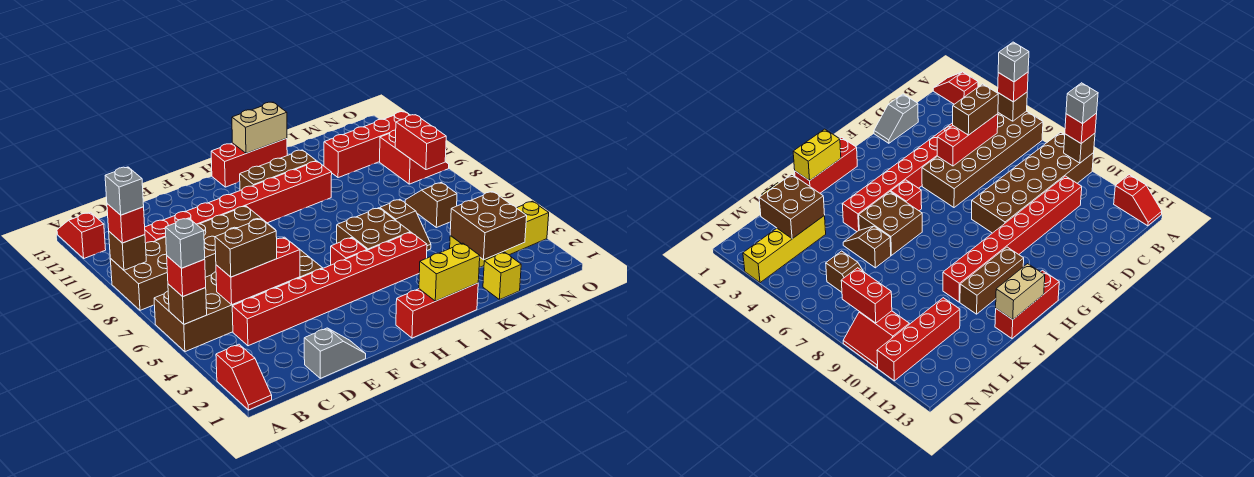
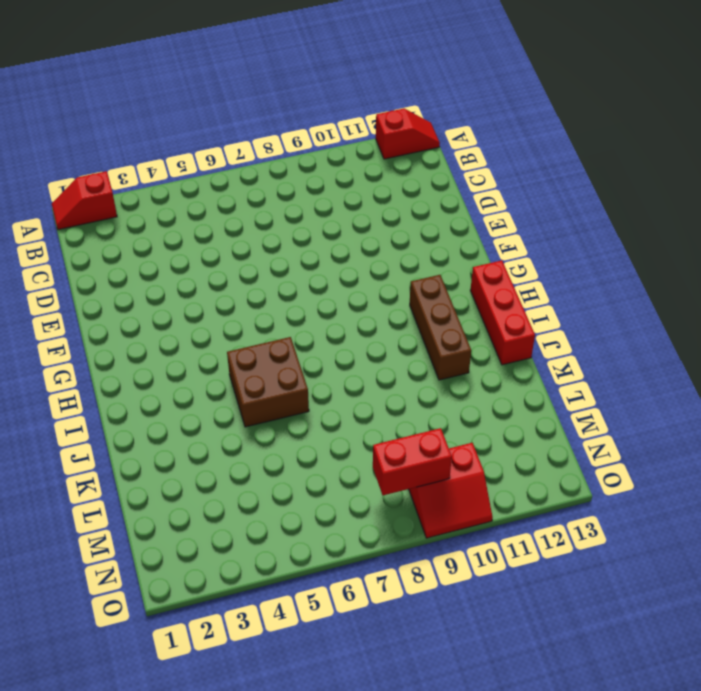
none -> brown brick A5:F6 level 1
none -> brown brick A8:F9 level 1
none -> red brick C4:J4 level 1
none -> red brick C10:J10 level 1

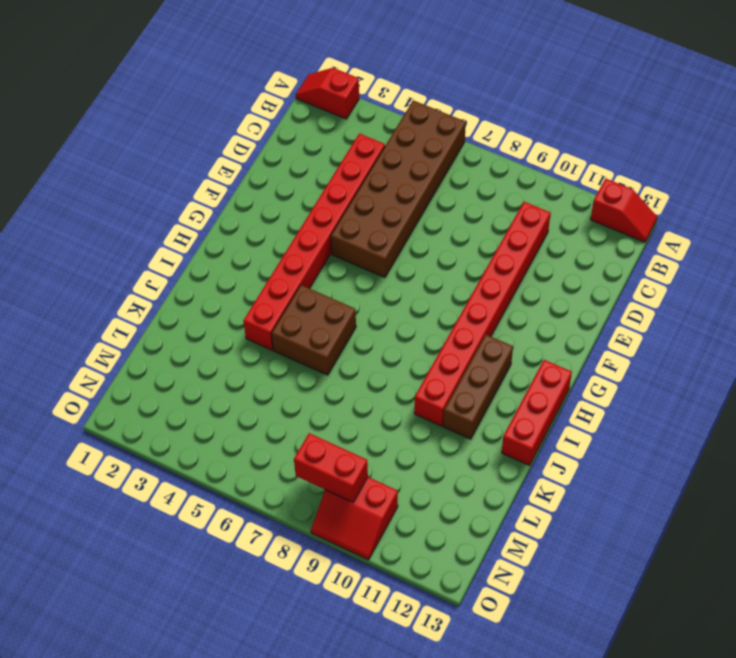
none -> brown brick A8:F9 level 1
none -> grey slope D1:E1 level 1 top D
none -> red brick H1:J1 level 1
none -> red brick H5 level 1

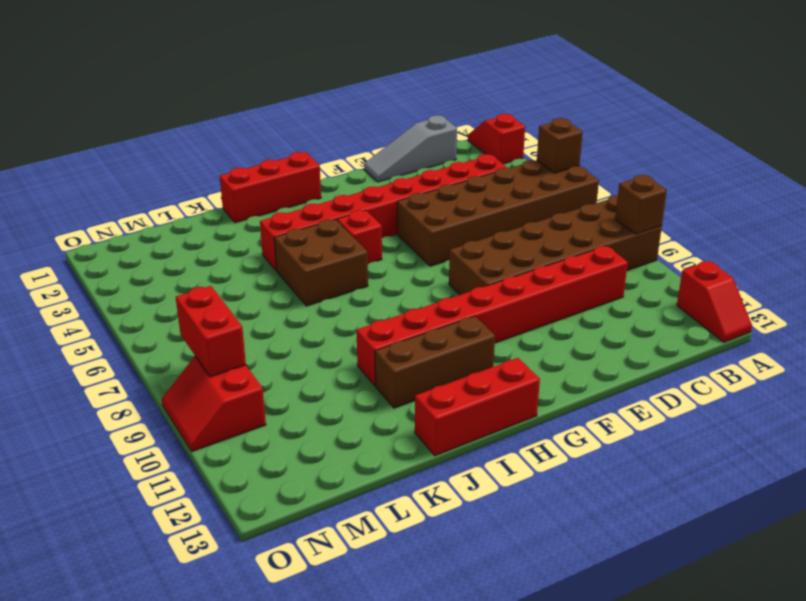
grey slope C1:E1 level 1 top C -> grey slope D1:E1 level 1 top D
none -> brown slope K5:K6 level 1 top 6
none -> yellow brick L1 level 1
none -> yellow brick L3:O3 level 1
none -> red brick L11:O11 level 1

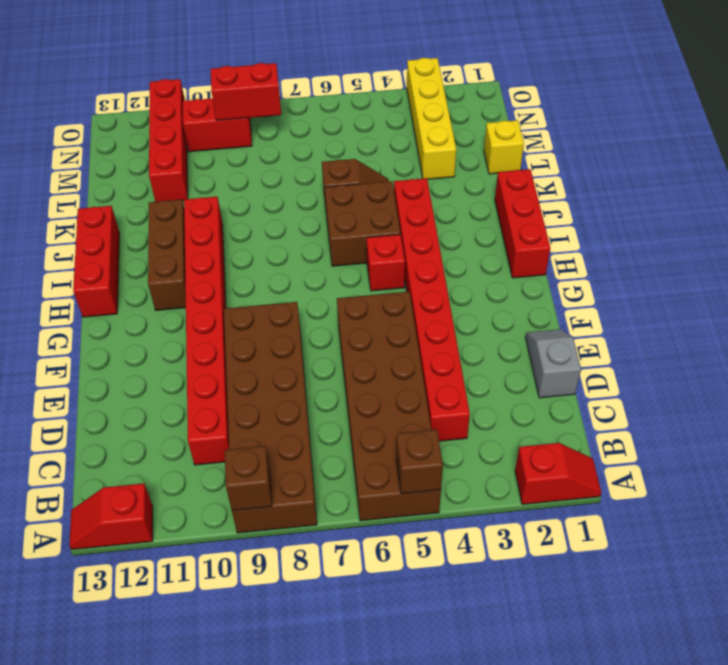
none -> brown slope M6:M7 level 1 top 6
none -> red brick C5:E5 level 2
none -> yellow brick I1:J1 level 2
none -> tan brick I13:J13 level 2

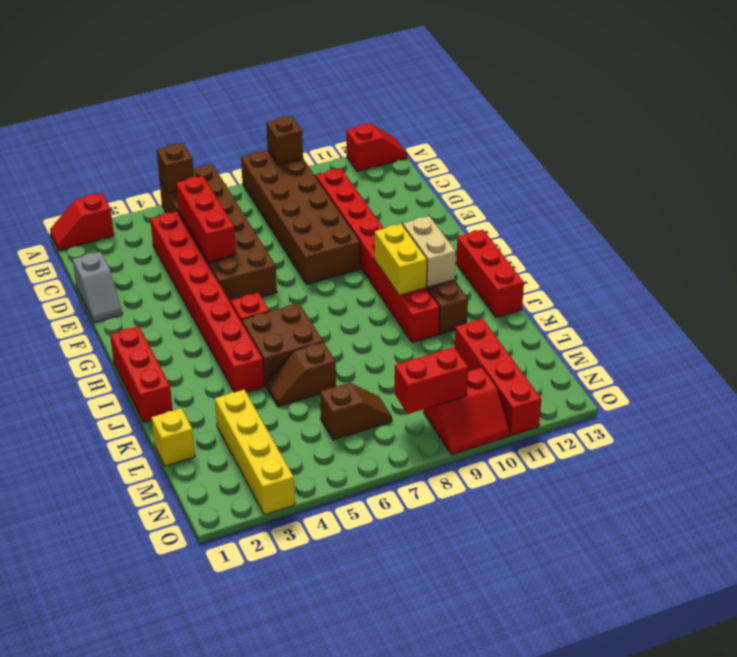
yellow brick H10:I10 level 2 -> yellow brick I1:J1 level 2
tan brick H11:I11 level 2 -> tan brick I13:J13 level 2
none -> brown brick L2:M3 level 2
none -> red brick A5 level 3
none -> red brick A9 level 3
none -> brown brick C5:D5 level 3

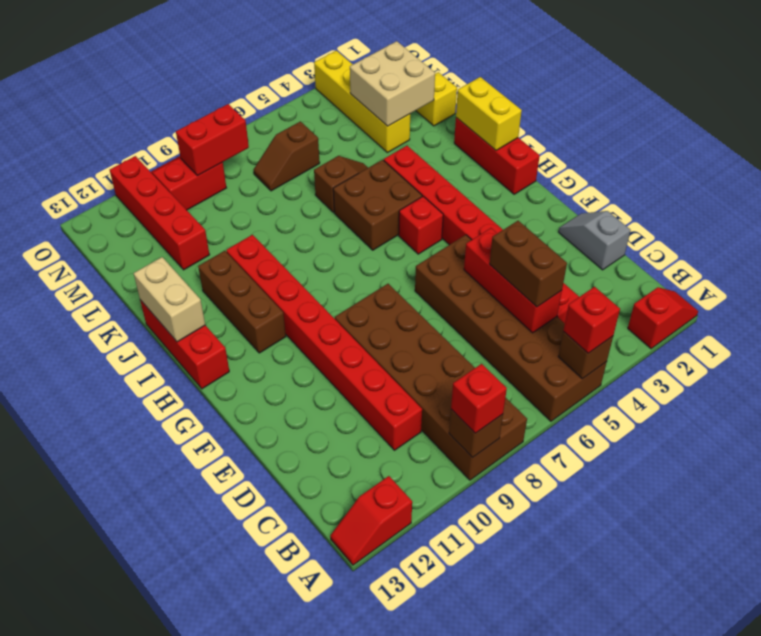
tan brick L2:M3 level 2 -> brown brick L2:M3 level 2
none -> grey brick A5 level 4
none -> grey brick A9 level 4

